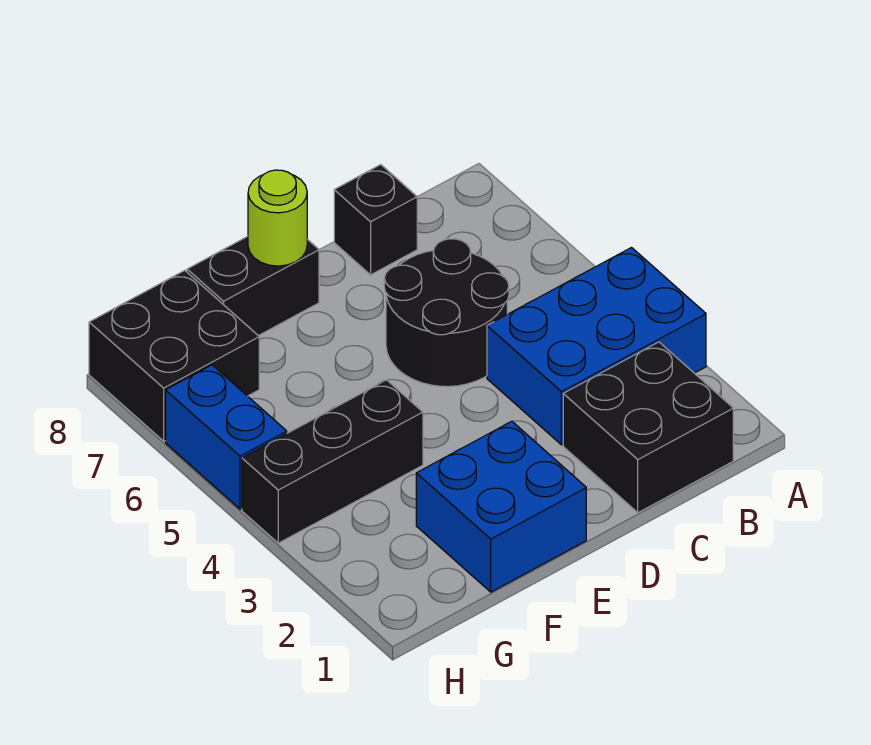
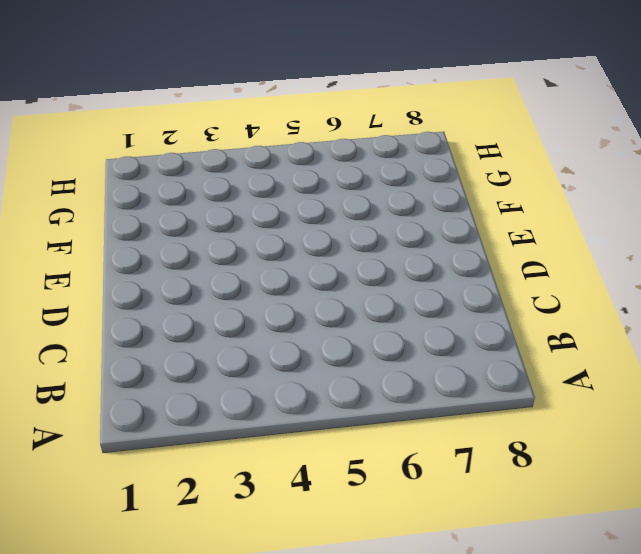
none -> blue brick A3:C4 level 1
none -> black brick B1:C2 level 1

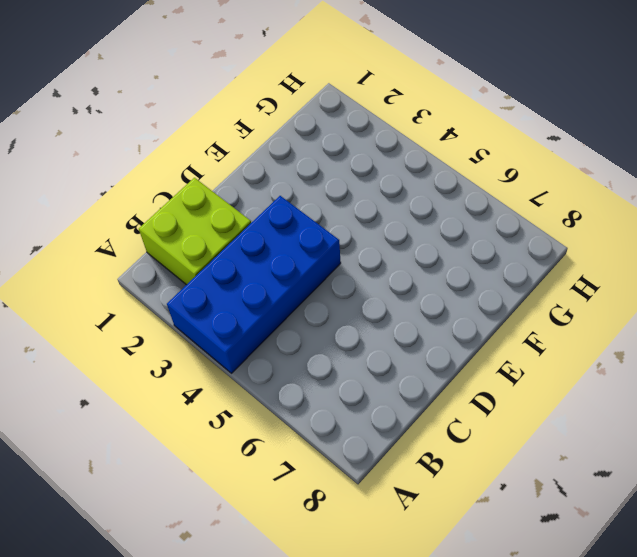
blue brick A3:D4 level 1 -> blue brick A3:C4 level 1
lime brick B1:C2 level 1 -> black brick B1:C2 level 1
none -> black round brick C5:D6 level 1
none -> black brick C8 level 1

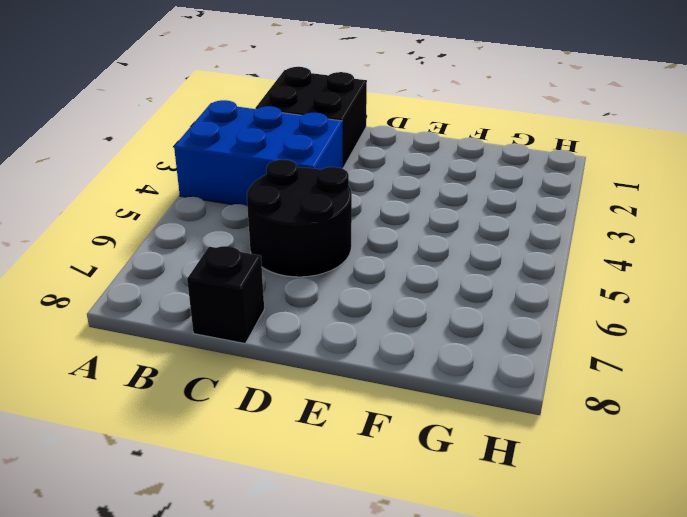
none -> blue brick E1:F2 level 1
none -> black brick E8:F8 level 1

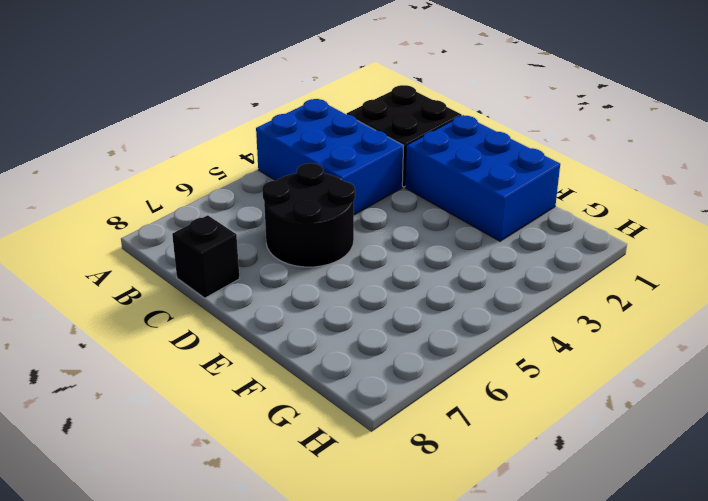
blue brick D1:F2 level 1 -> blue brick E1:F2 level 1
none -> black brick E8:F8 level 1
none -> black brick F4:H4 level 1

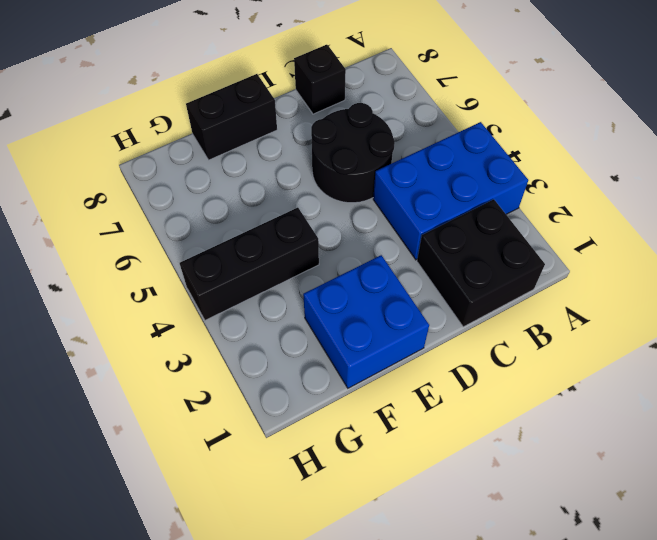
none -> black brick G7:H8 level 1
none -> blue brick H5:H6 level 1

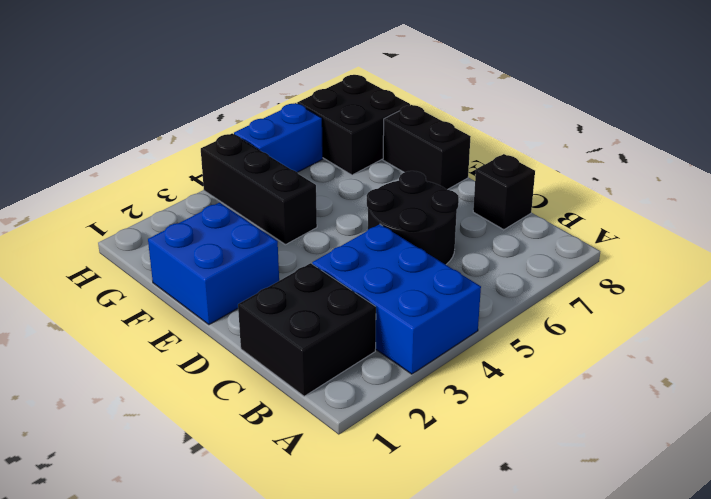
none -> lime round brick E8 level 2

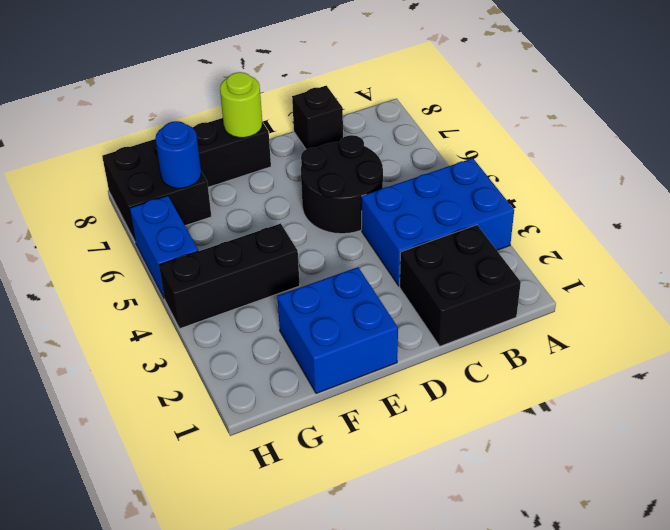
blue round brick G7 level 2 -> none

